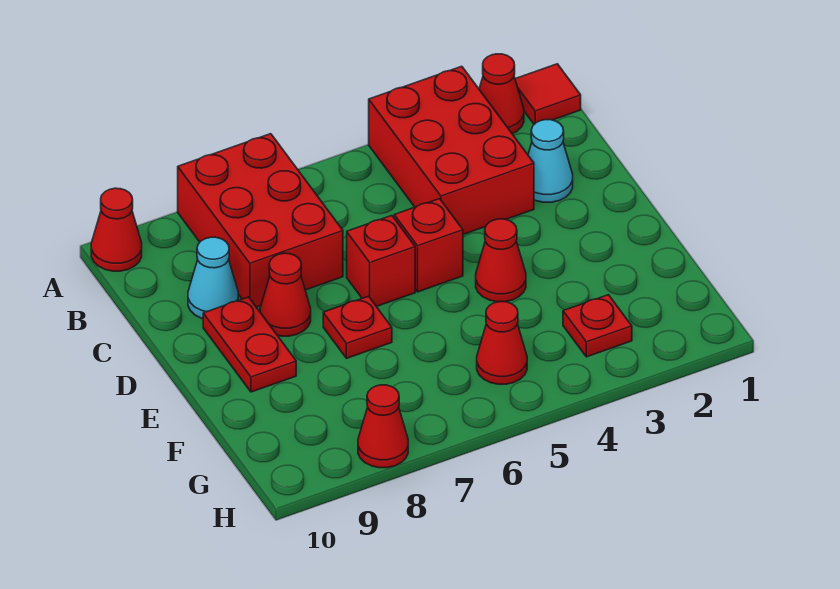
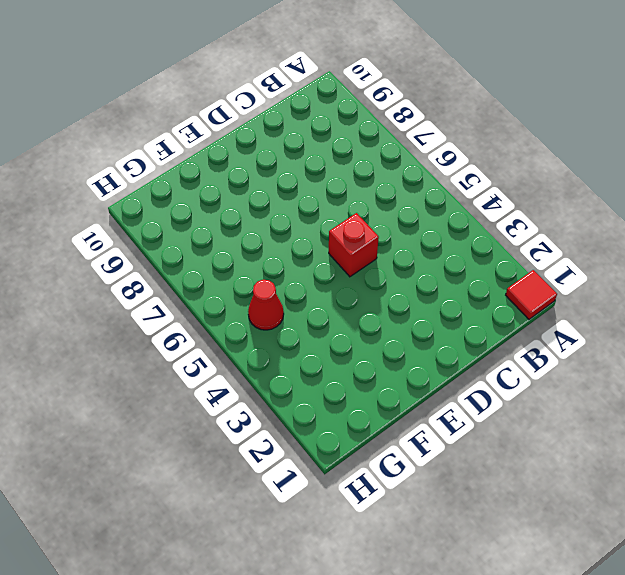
none -> red cone A2 level 1
none -> red brick A3:C4 level 1
none -> red brick A7:C8 level 1

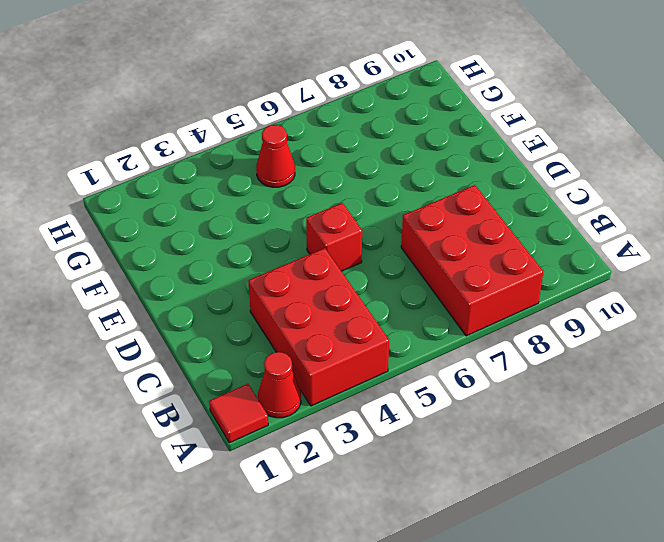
none -> red cone A10 level 1
none -> cyan cone C2 level 1
none -> cyan cone C9 level 1

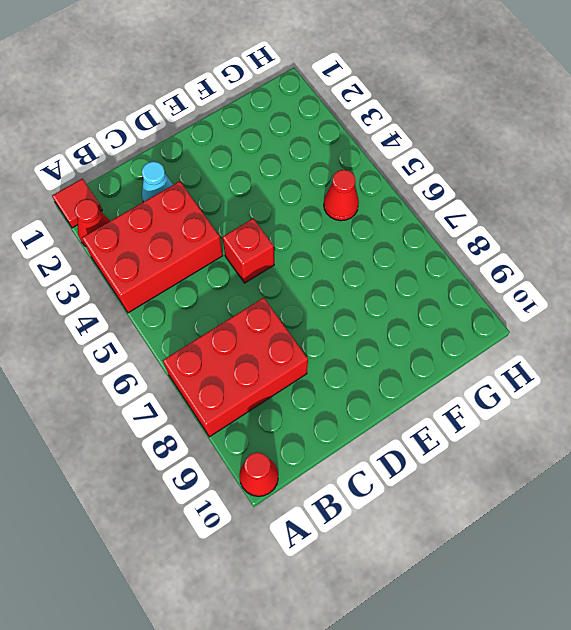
none -> cyan cone C9 level 1
none -> red brick D6 level 1
none -> red cone D8 level 1

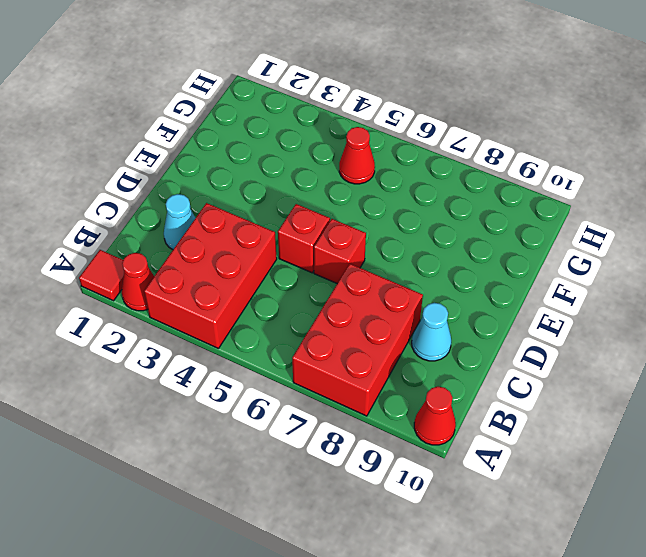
none -> red cone D8 level 1
none -> red plate D9:E9 level 1
none -> red cone E4 level 1

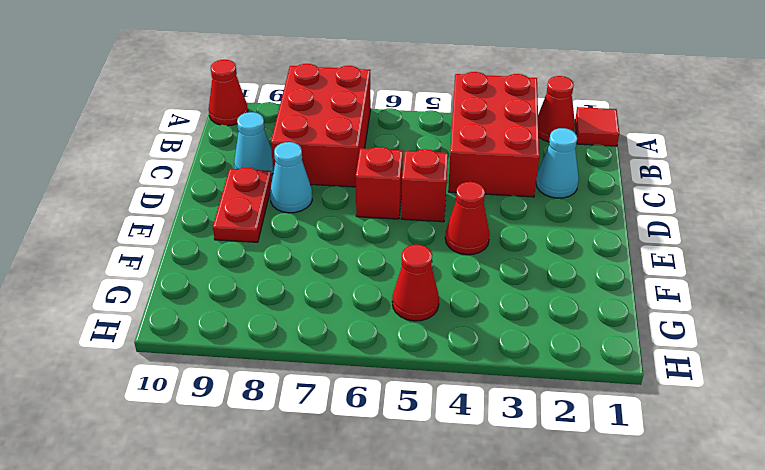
cyan cone D8 level 1 -> red cone D8 level 1
none -> red plate E7 level 1
none -> red plate G3 level 1
none -> red cone H8 level 1

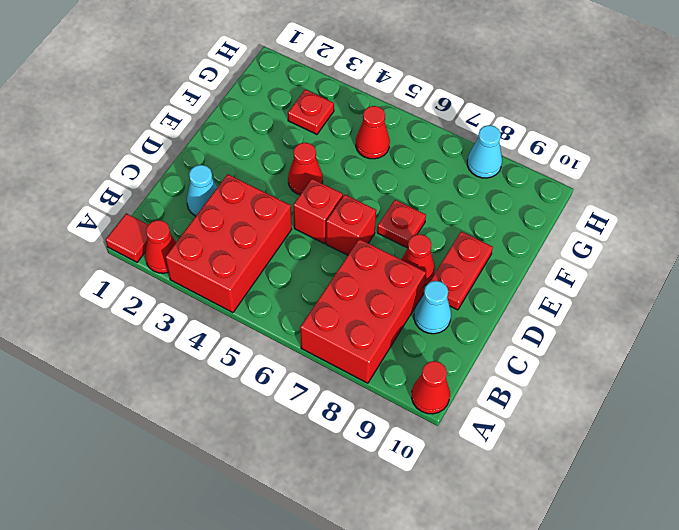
cyan cone H8 level 1 -> red cone H8 level 1

